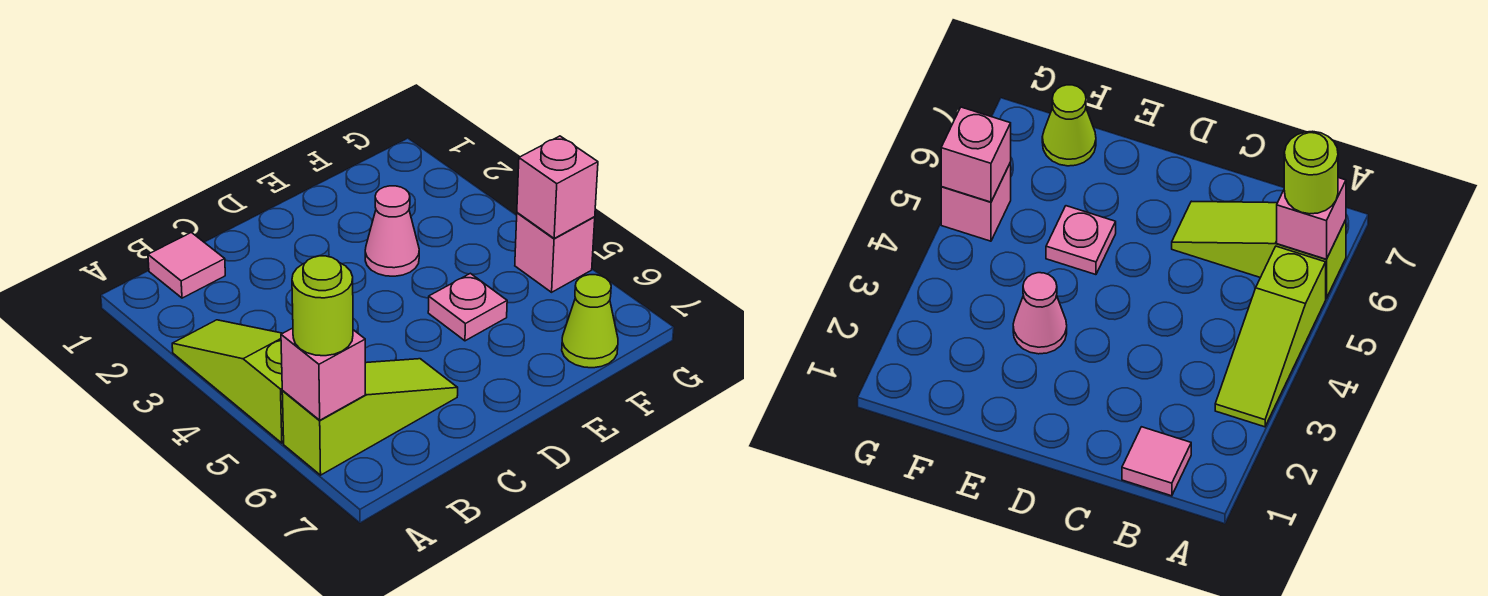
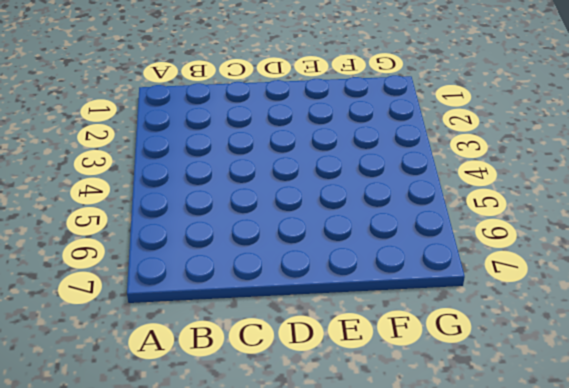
none -> lime slope A3:A5 level 1 top 5
none -> lime slope A6:C6 level 1 top A

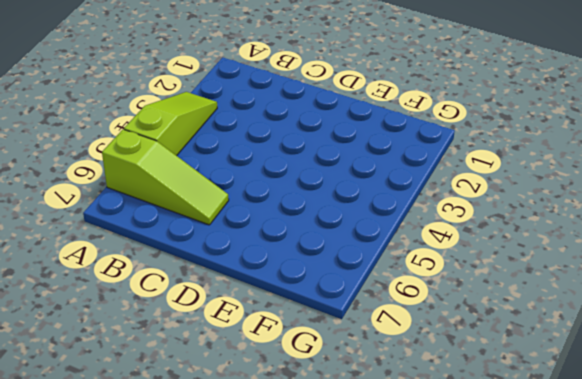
none -> pink tile B1 level 1
none -> pink cone E3 level 1

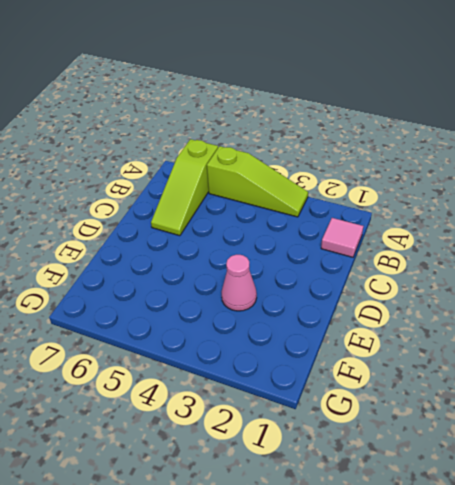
none -> pink plate E5 level 1
none -> lime cone F7 level 1

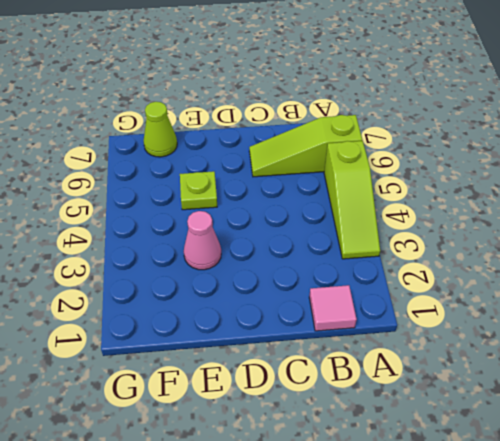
lime plate E5 level 1 -> pink plate E5 level 1
none -> pink brick G5 level 1
none -> pink brick A6 level 2

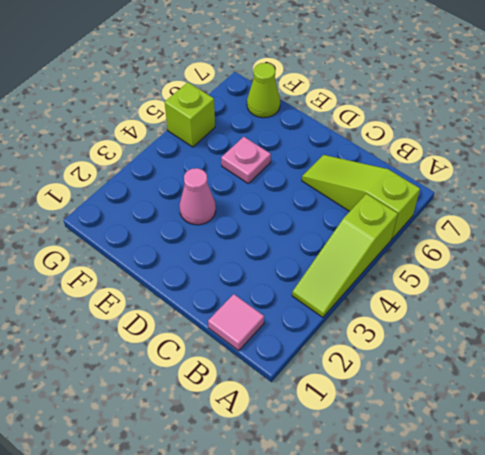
lime brick G5 level 1 -> pink brick G5 level 1
none -> pink brick A6 level 2
none -> pink brick G5 level 2

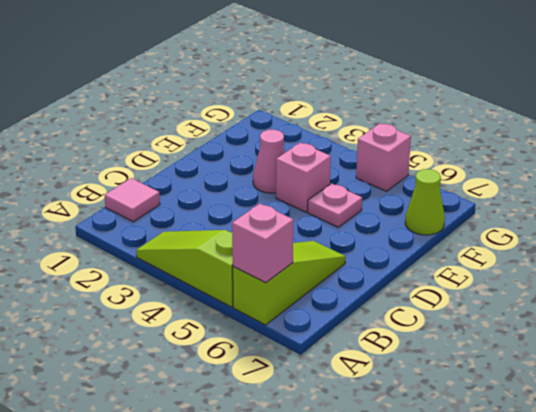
pink brick E4 level 1 -> pink brick G5 level 2
none -> lime round brick A6 level 3

